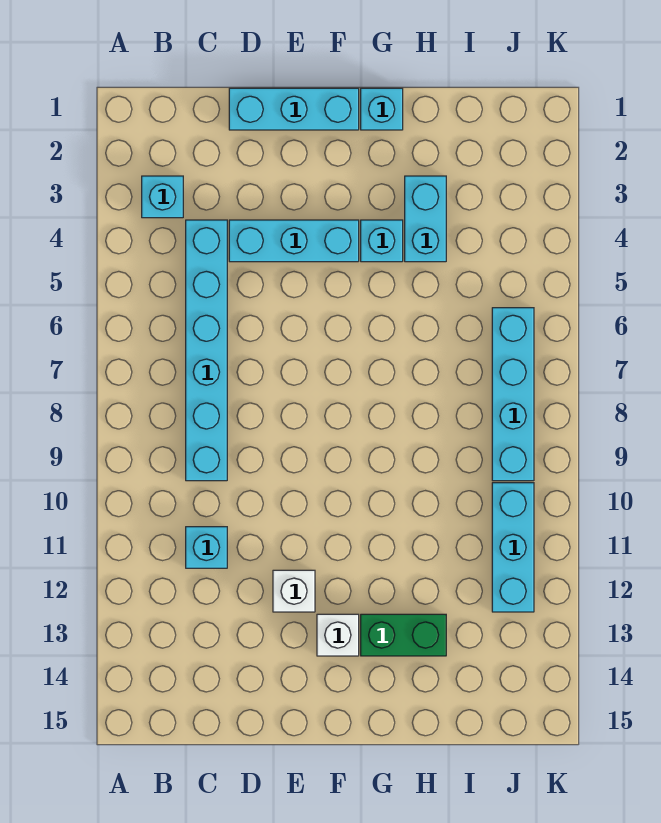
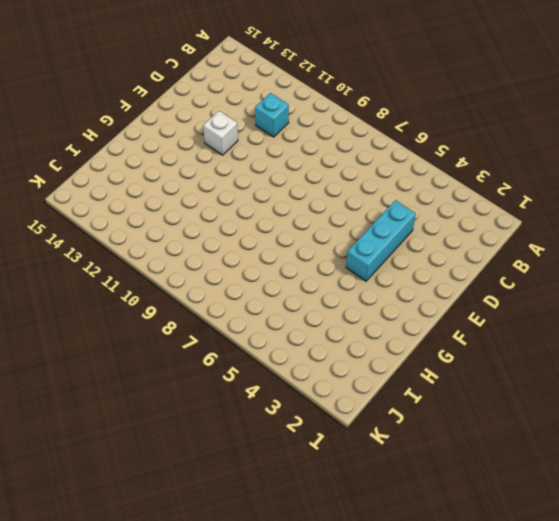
none -> cyan brick B3 level 1
none -> cyan brick C4:C9 level 1
none -> cyan brick D1:F1 level 1

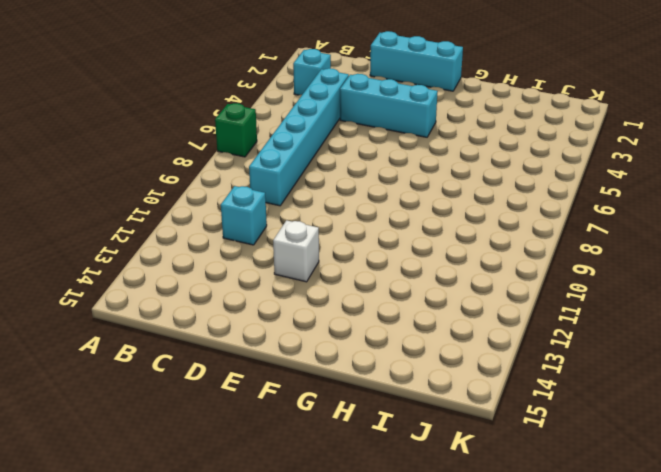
green brick A7 level 1 -> none
none -> white brick F13 level 1
none -> cyan brick G1 level 1
none -> cyan brick G4 level 1

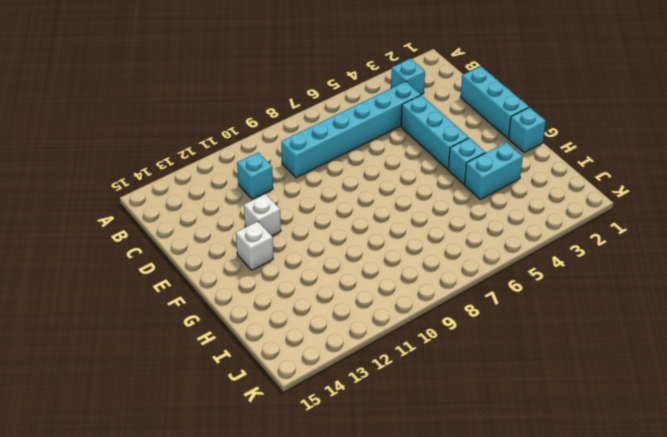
none -> green brick G13:H13 level 1
none -> cyan brick J6:J9 level 1
none -> cyan brick J10:J12 level 1

